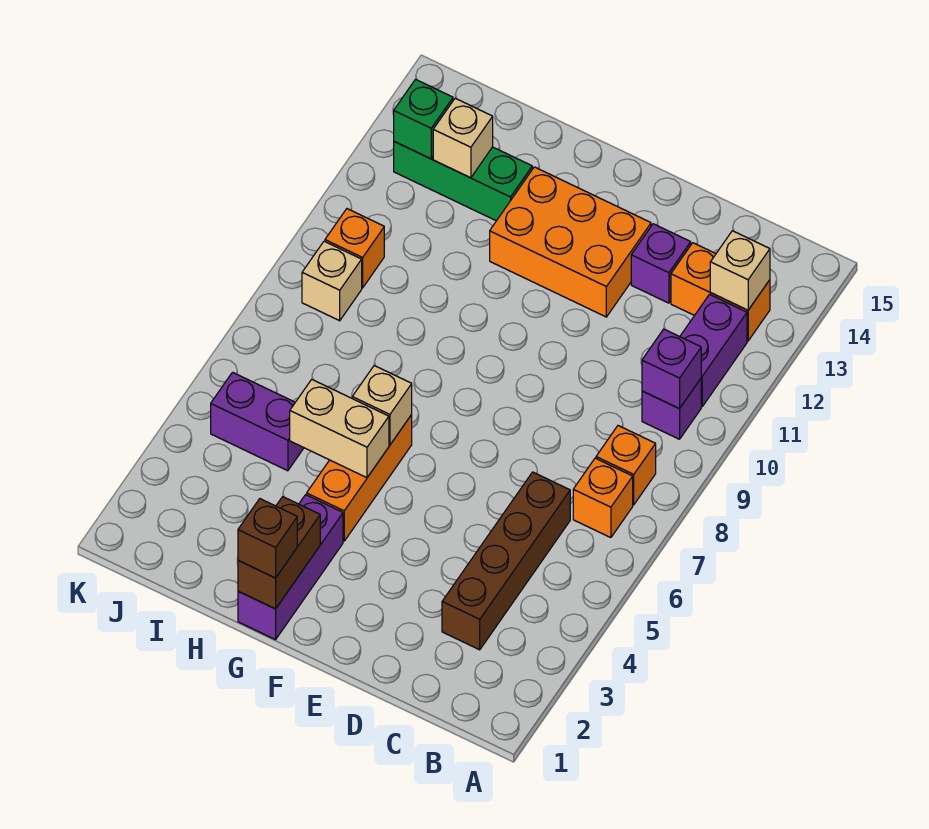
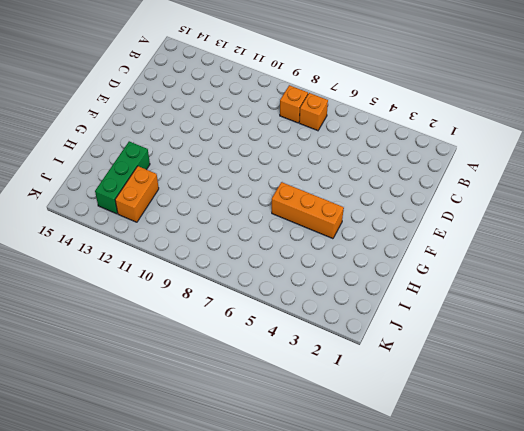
orange brick I12:J12 level 1 -> orange brick B13:C13 level 1
none -> purple brick B10 level 1
none -> purple brick B11:B12 level 1
none -> brown brick C3:C6 level 1

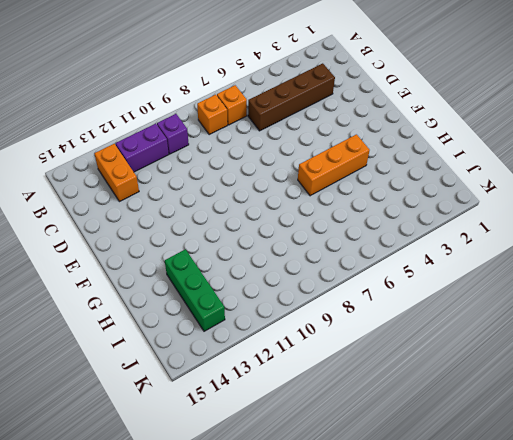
none -> purple brick D13 level 1
none -> orange brick E12:G13 level 1
none -> purple brick G1:G3 level 1

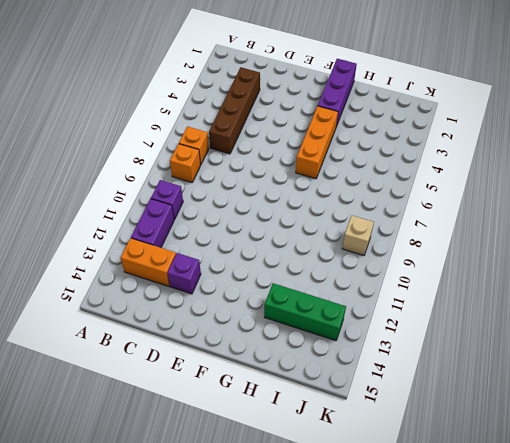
none -> orange brick E12:G13 level 1
none -> purple brick I5:J5 level 1
none -> orange brick J10 level 1

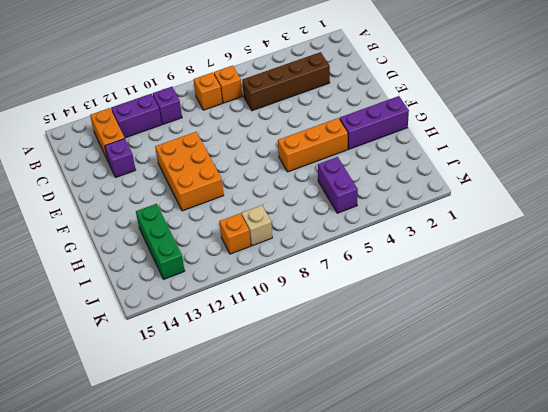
orange brick E10:G11 level 1 -> orange brick E12:G13 level 1
none -> purple brick B10 level 2
none -> tan brick B13 level 2
none -> brown brick G1:G2 level 2

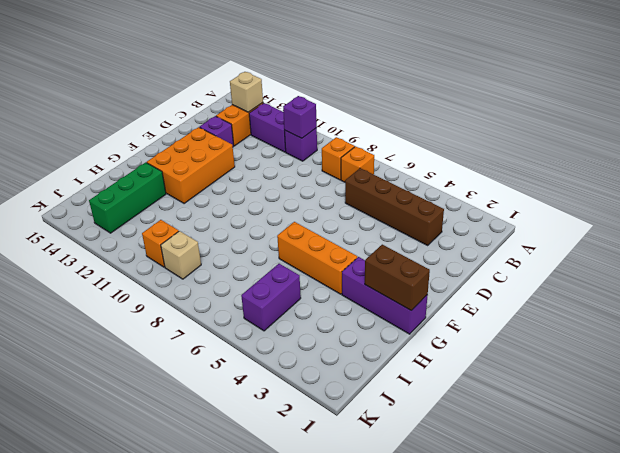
none -> tan brick G5:H5 level 2
none -> tan brick G6 level 2
none -> tan brick I13 level 2

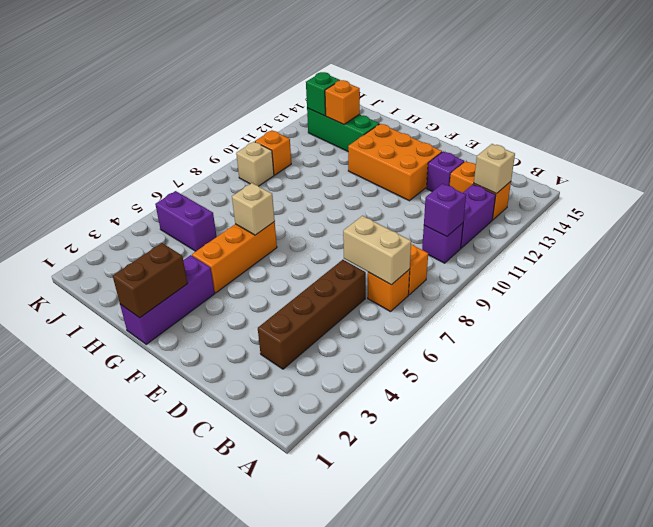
tan brick B7:C7 level 2 -> tan brick G5:H5 level 2
orange brick I13 level 2 -> tan brick I13 level 2
none -> brown brick G1 level 3

